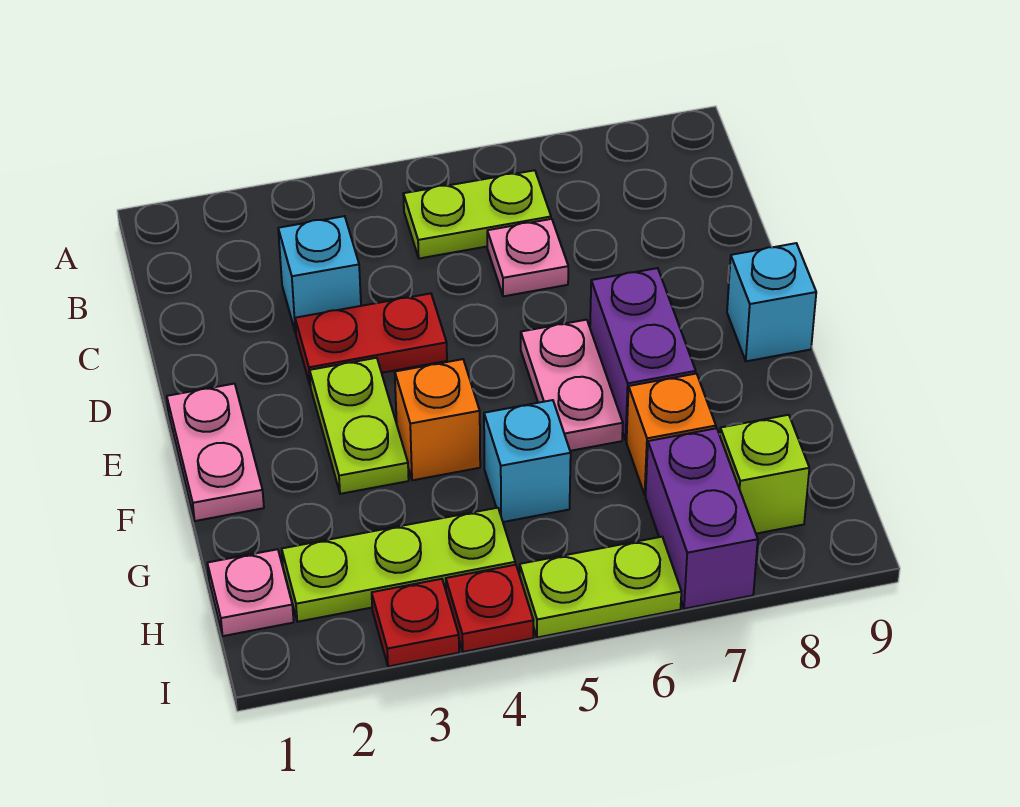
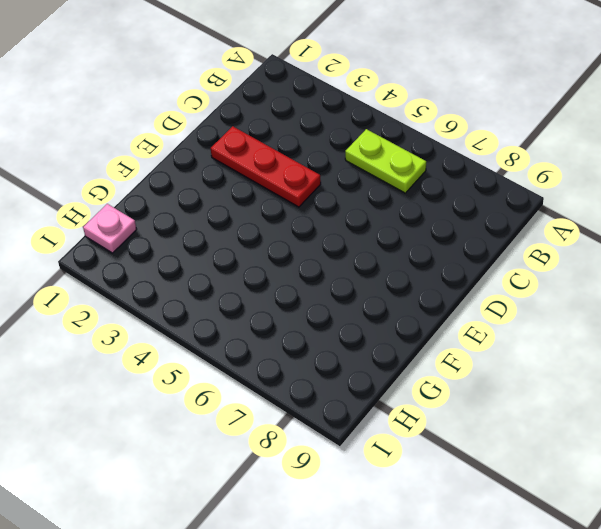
red plate D2:D4 level 1 -> red plate D3:D4 level 1
none -> cyan brick C3 level 1
none -> pink plate C6 level 1
none -> pink plate E1:F1 level 1

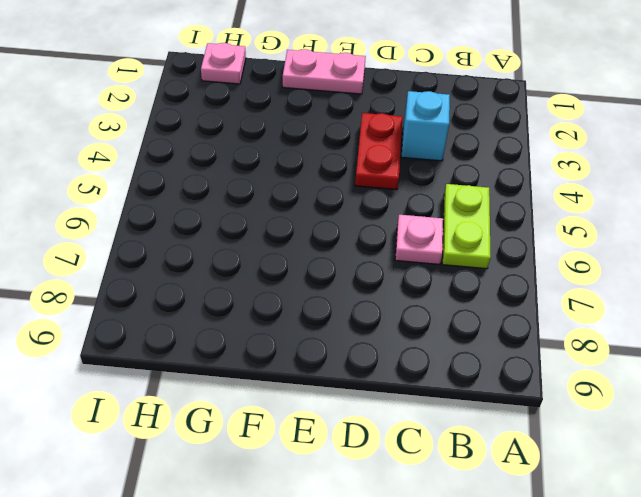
none -> lime plate E3:F3 level 1
none -> pink plate E6:F6 level 1
none -> purple brick E7:F7 level 1

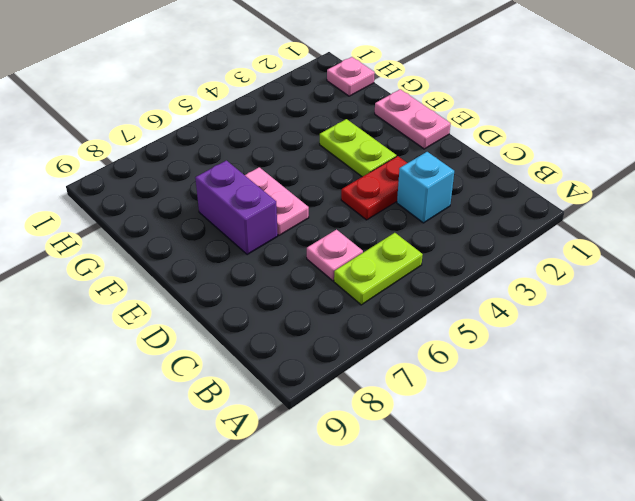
none -> cyan brick E9 level 1
none -> orange brick F4 level 1
none -> cyan brick G5 level 1

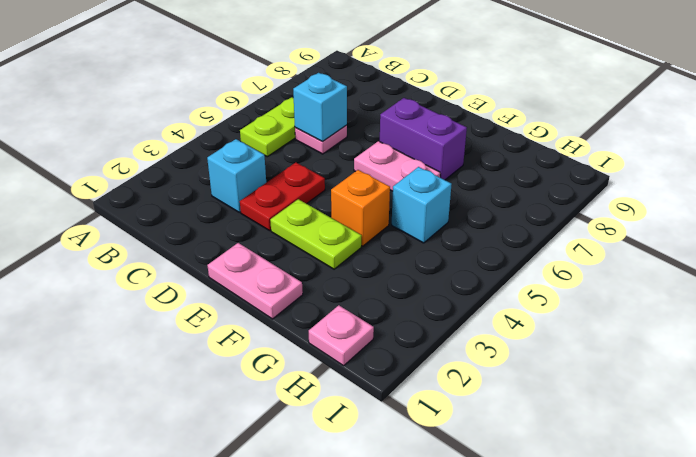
cyan brick C6 level 2 -> cyan brick E9 level 1
none -> orange brick G7 level 1
none -> lime plate H2:H4 level 1
none -> purple brick H7:I7 level 1

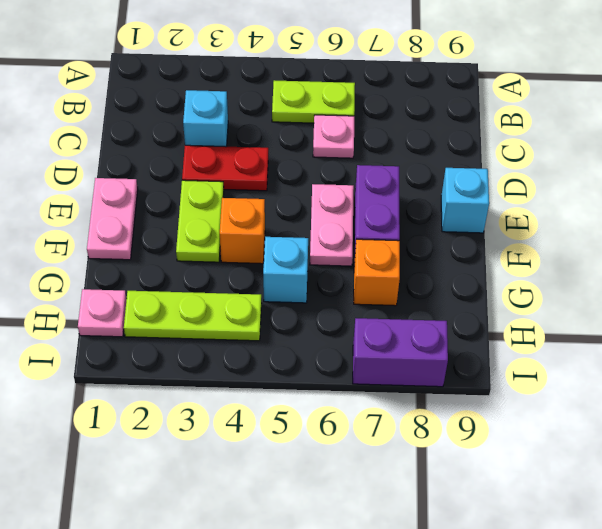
purple brick I7:I8 level 1 -> purple brick H7:I7 level 1
none -> lime brick H8 level 1
none -> red plate I3 level 1
none -> red plate I4 level 1

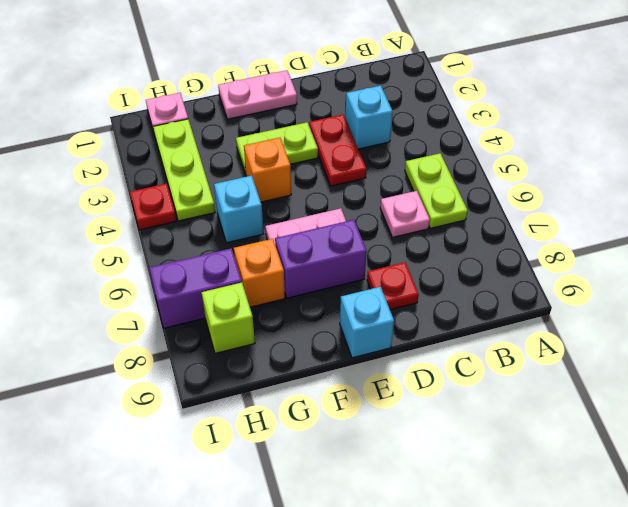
red plate D8 level 1 -> red plate I3 level 1
none -> lime plate I5:I6 level 1

